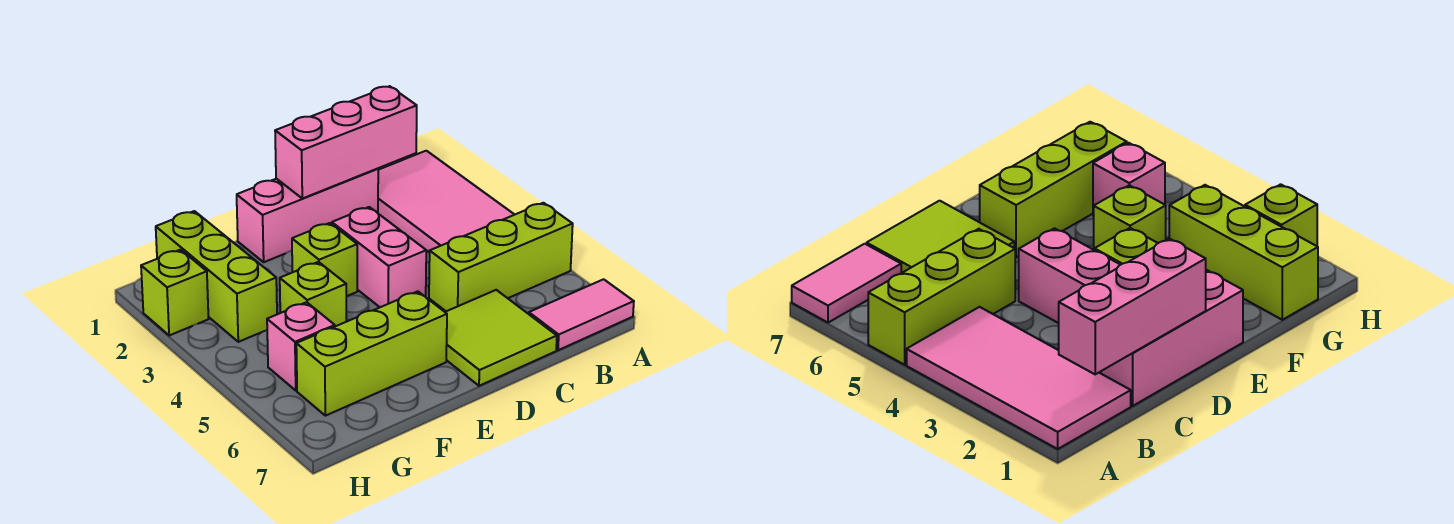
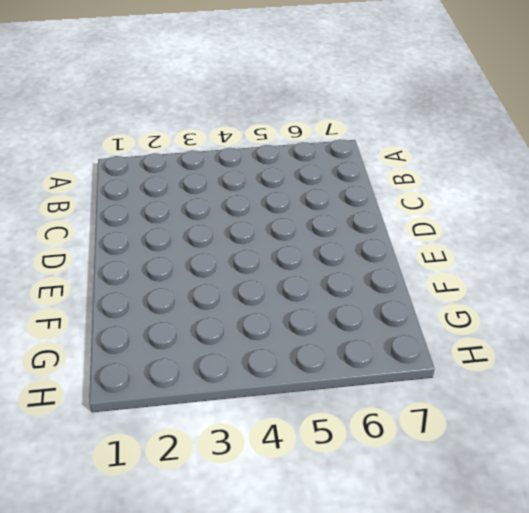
none -> pink tile A1:B4 level 1
none -> lime brick A5:C5 level 1
none -> pink tile A7:B7 level 1

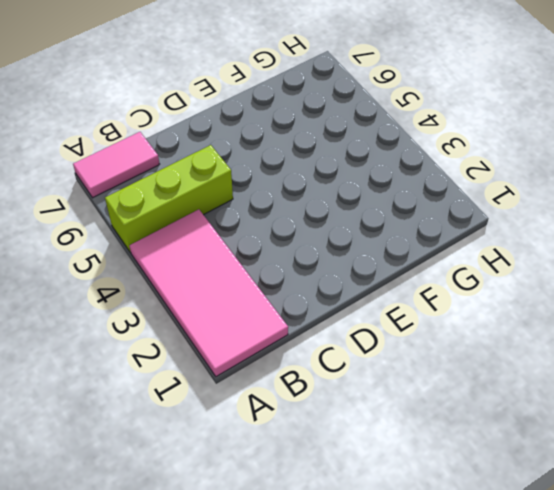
none -> pink brick C1:E1 level 1
none -> lime tile C6:D7 level 1
none -> pink brick D3:D4 level 1

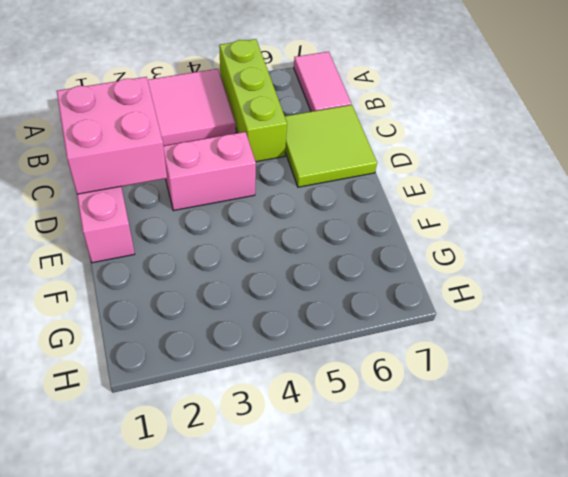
pink brick C1:D2 level 2 -> pink brick B1:D1 level 2
none -> lime brick E3 level 1
none -> lime brick E6:G6 level 1
none -> lime brick F4 level 1

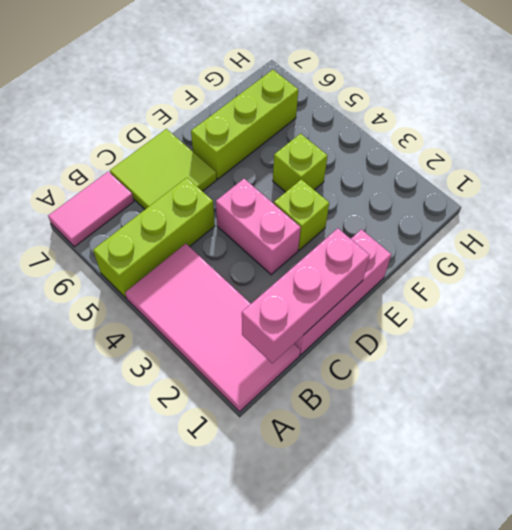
none -> lime brick G1:G3 level 1
none -> pink brick G5 level 1
none -> lime brick H2 level 1

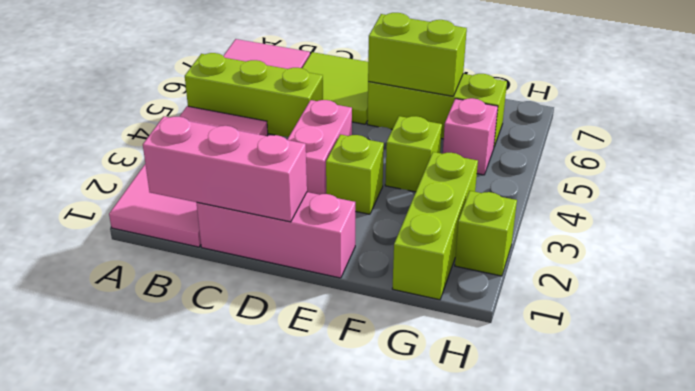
lime brick E6:F6 level 2 -> none

